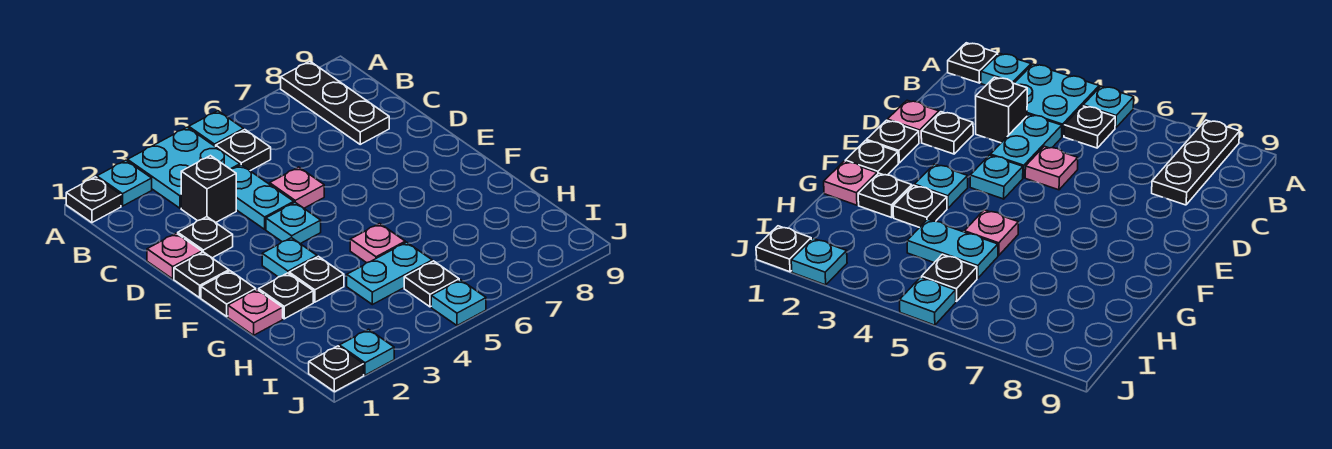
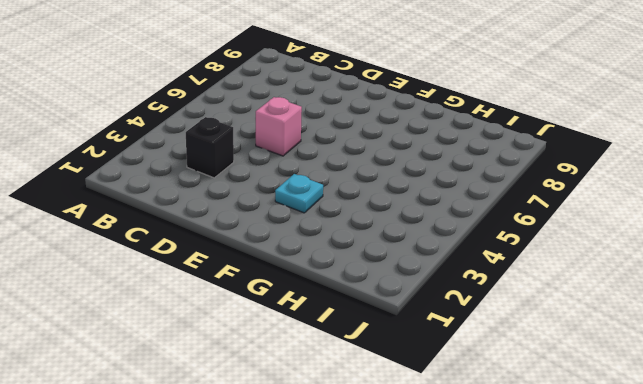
pink brick D5 level 1 -> pink plate D5 level 1
none -> black plate A1 level 1
none -> cyan plate A2 level 1
none -> cyan plate A3:B4 level 1

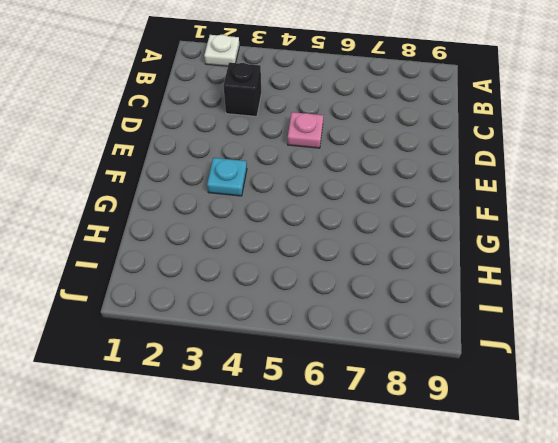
white plate A2 level 1 -> cyan plate A2 level 1
none -> black plate A1 level 1
none -> cyan plate A3:B4 level 1
none -> cyan plate A5 level 1

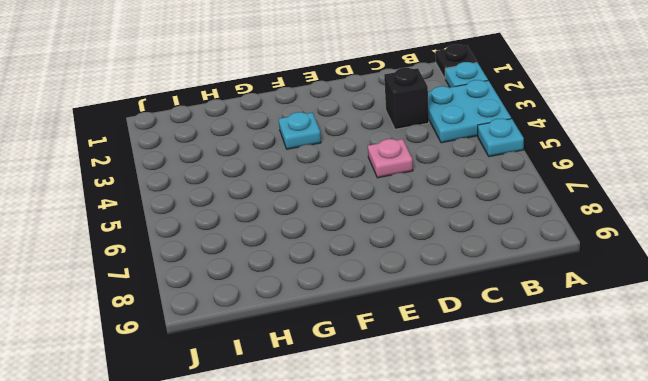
none -> black plate A8:C8 level 1
none -> black plate B5 level 1
none -> cyan plate C4:D4 level 1

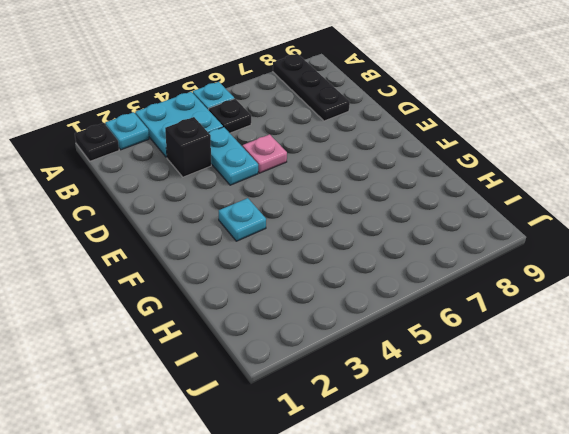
none -> pink plate D1 level 1
none -> black plate D2 level 1
none -> black plate E1 level 1

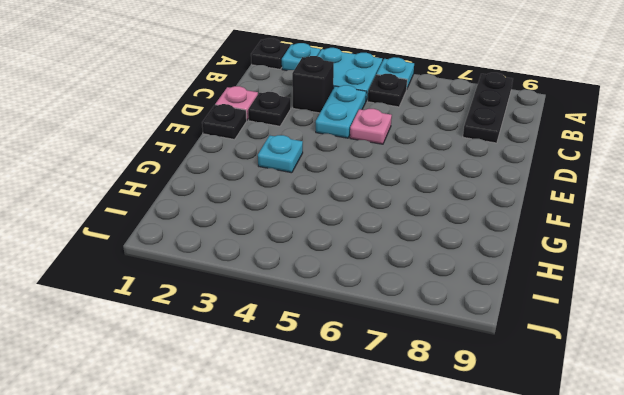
none -> cyan plate E4 level 1
none -> black plate F1 level 1
none -> pink plate G1 level 1

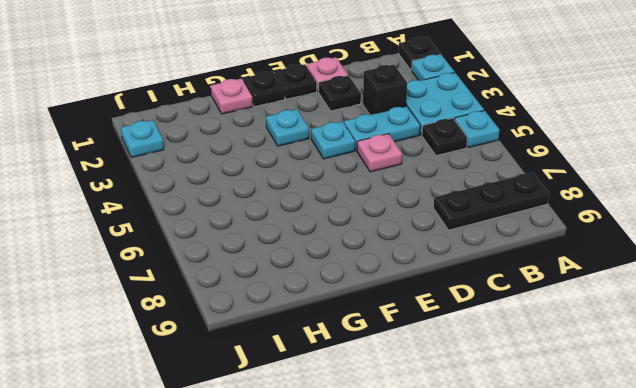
none -> black plate G2 level 1
none -> black plate G3 level 1
none -> pink plate G5 level 1

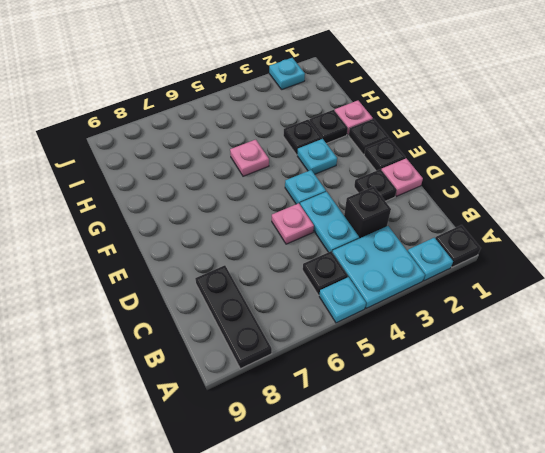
none -> cyan plate H4:H5 level 1
none -> black plate I5 level 1
none -> black plate J1 level 1

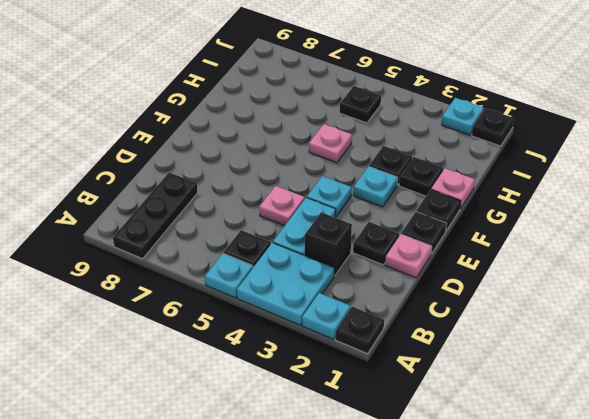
none -> cyan plate H4:H5 level 1
none -> cyan plate J5 level 1

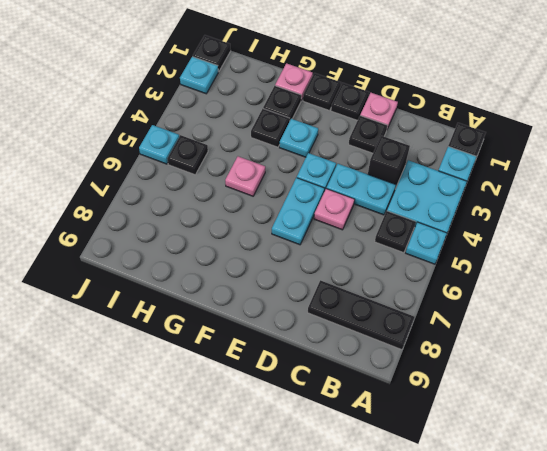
cyan plate E5:E6 level 1 -> cyan plate H4:H5 level 1

